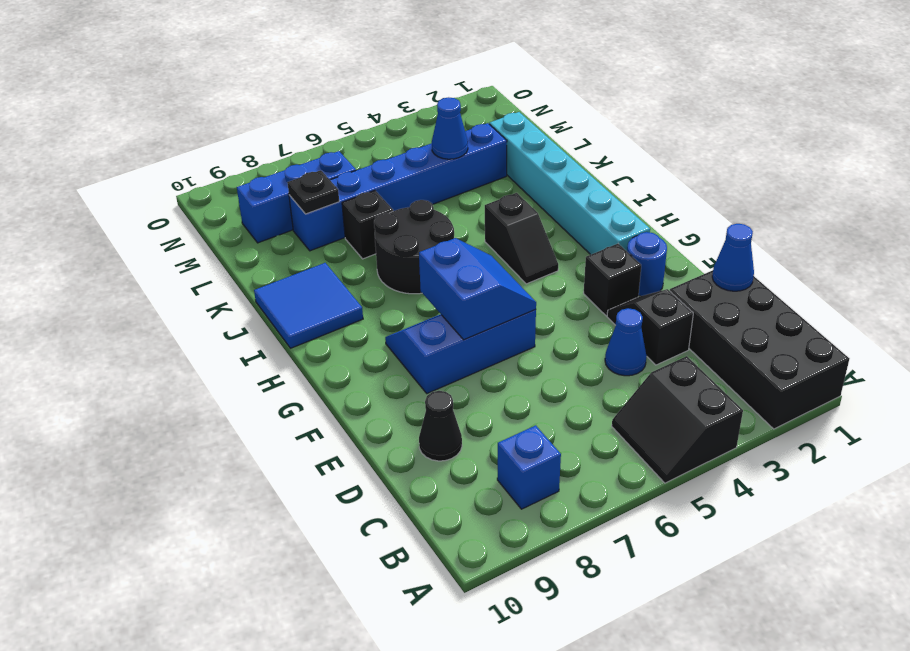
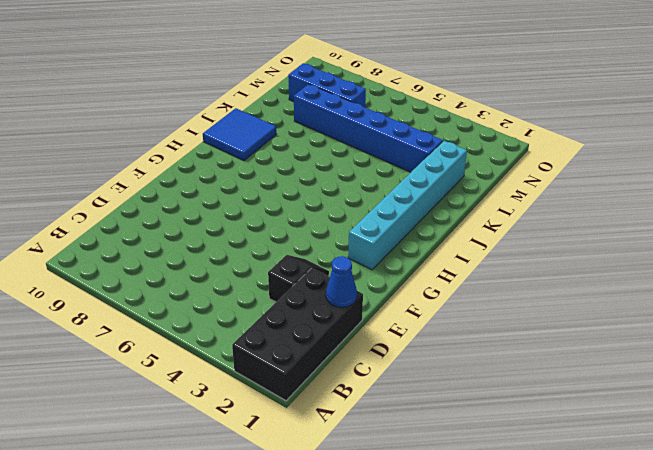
none -> black slope A4:B5 level 1 top 4
none -> blue brick B8 level 1
none -> blue cone D4 level 1

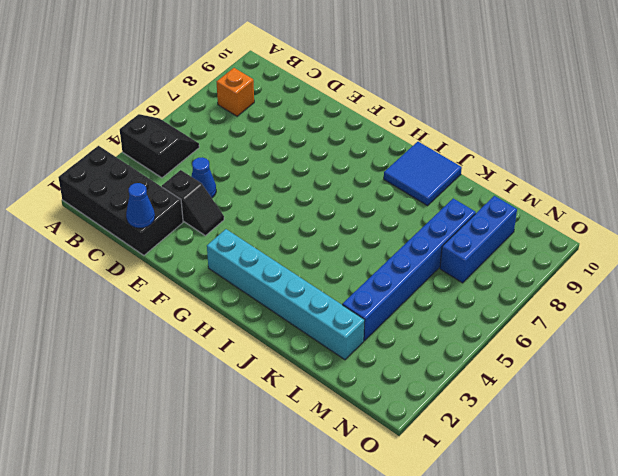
orange brick B8 level 1 -> blue brick B8 level 1
none -> black cone D9 level 1
none -> blue round brick F2 level 1
none -> black brick F3 level 1

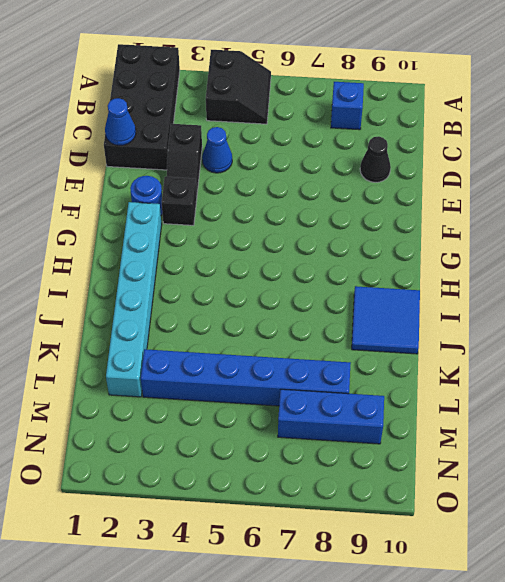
none -> blue slope F6:G8 level 1 top F
none -> black slope H4:I4 level 1 top I
none -> black round brick I6:J7 level 1

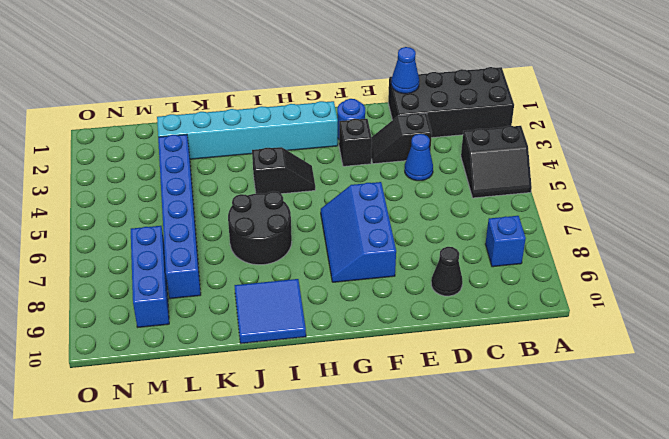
none -> black brick K7 level 1
none -> blue slope F6:G7 level 2 top 7
none -> blue cone L4 level 2

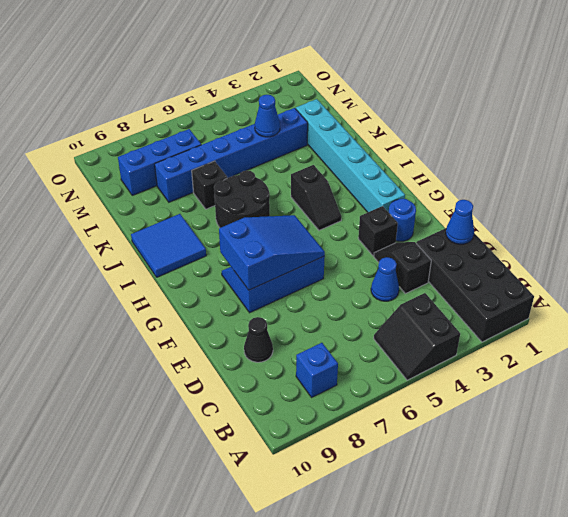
blue slope F6:G8 level 2 top 8 -> blue slope F6:G7 level 2 top 7
none -> black plate L8 level 2

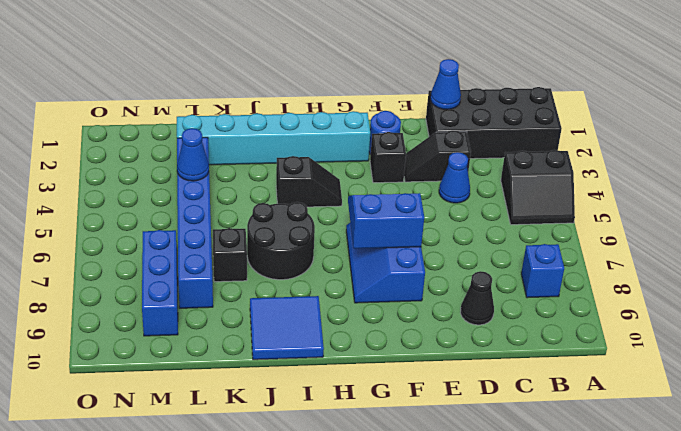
none -> black plate L8 level 2

